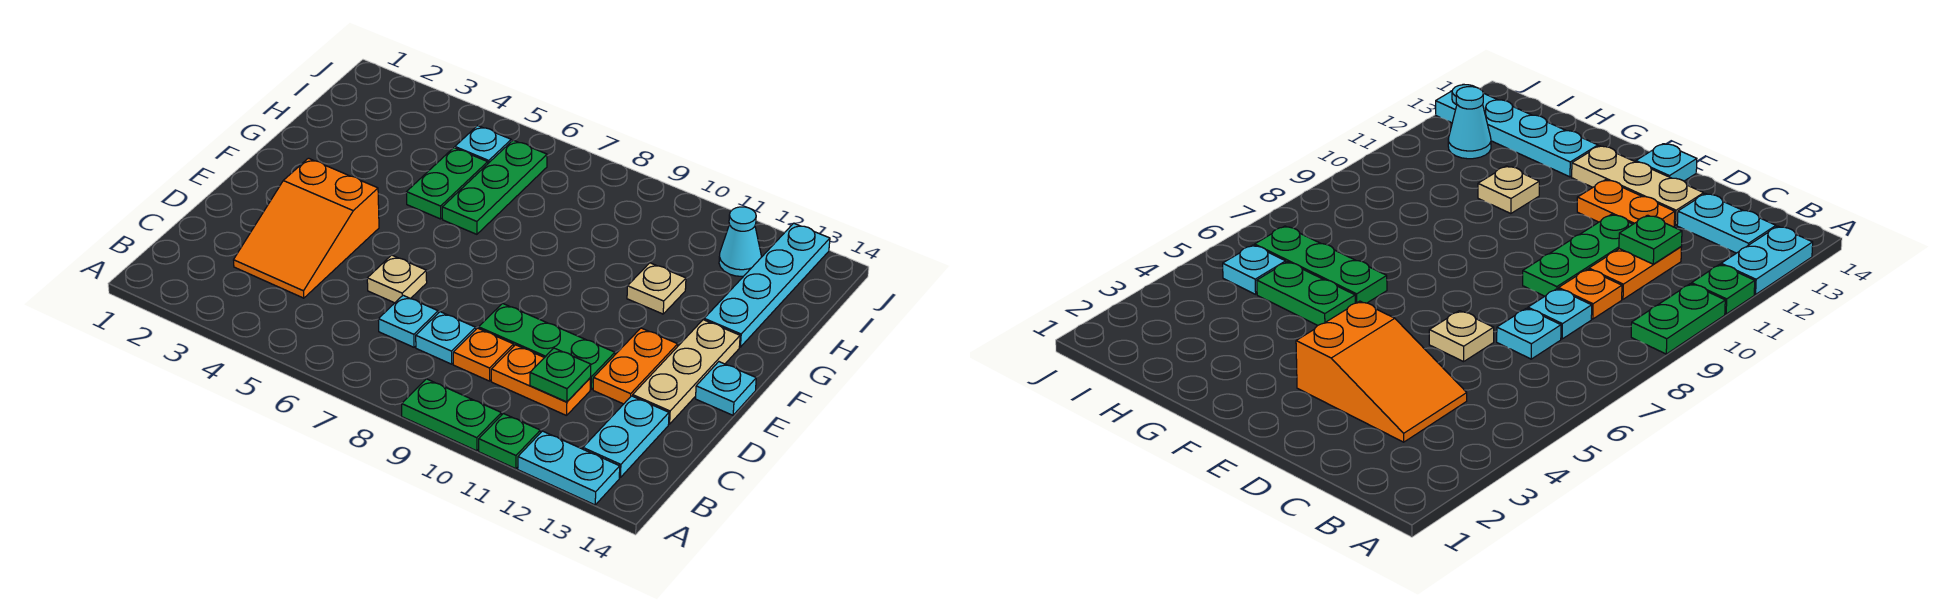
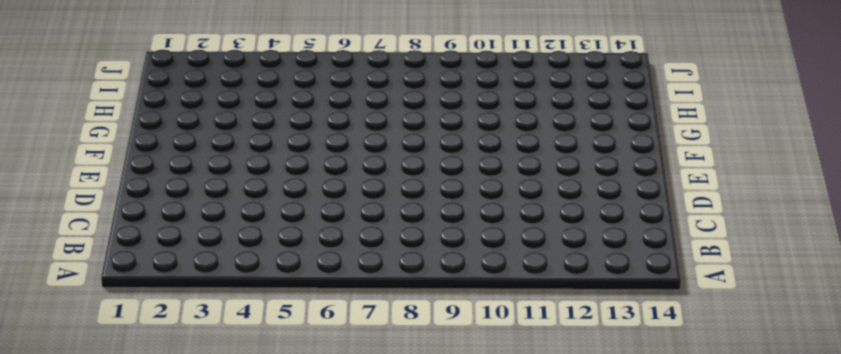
none -> green plate A9:A10 level 1
none -> green plate A11 level 1
none -> cyan plate A12:A13 level 1

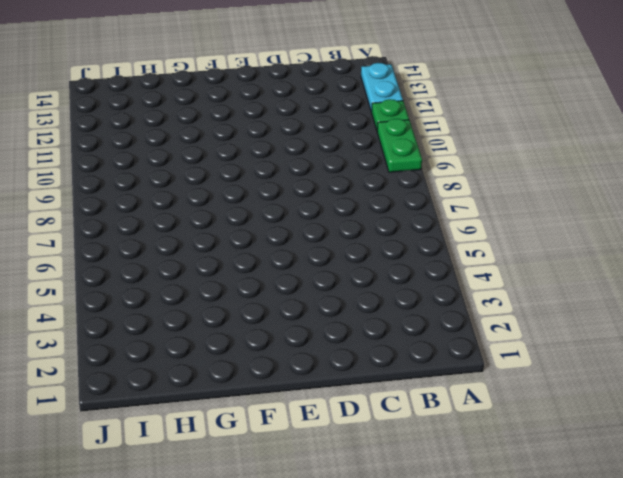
none -> cyan plate B13:C13 level 1
none -> orange slope C3:E4 level 1 top E
none -> cyan plate C7 level 1

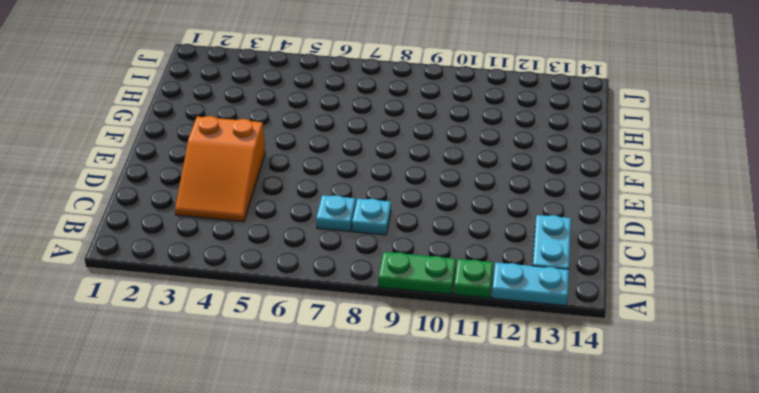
none -> orange plate C9 level 1
none -> orange plate C10:C11 level 1
none -> tan plate D6 level 1

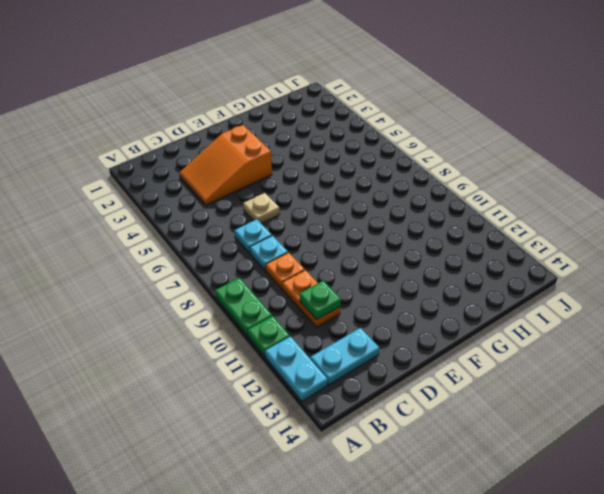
none -> green plate D9:D11 level 1
none -> orange plate D12:E12 level 1
none -> tan plate D13:F13 level 1

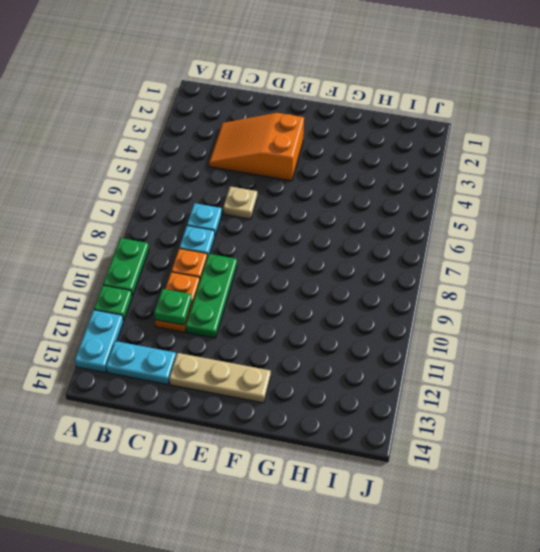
none -> orange plate D12:E12 level 1
none -> cyan plate E14 level 1
none -> green plate G5:H5 level 1

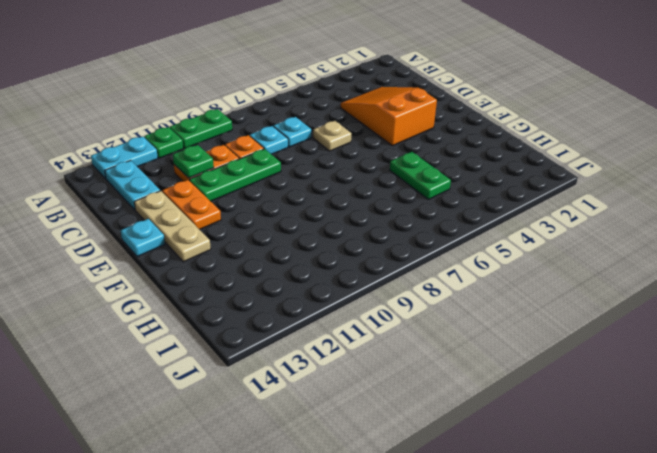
none -> green plate G6:I6 level 1
none -> tan plate G11 level 1
none -> cyan plate G13:J13 level 1

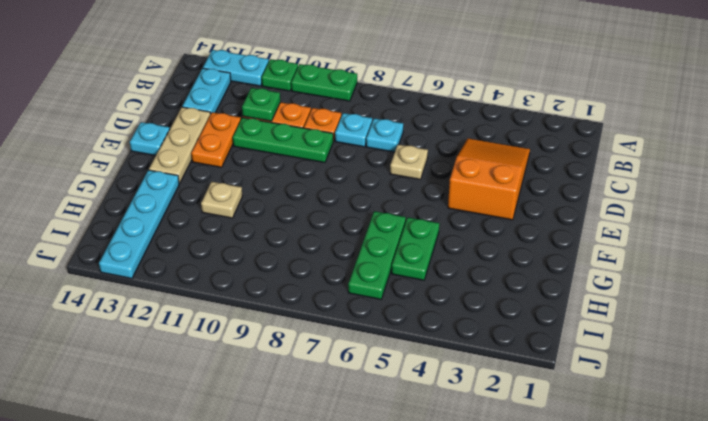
none -> cyan plate I5 level 1
none -> cyan cone I12 level 1

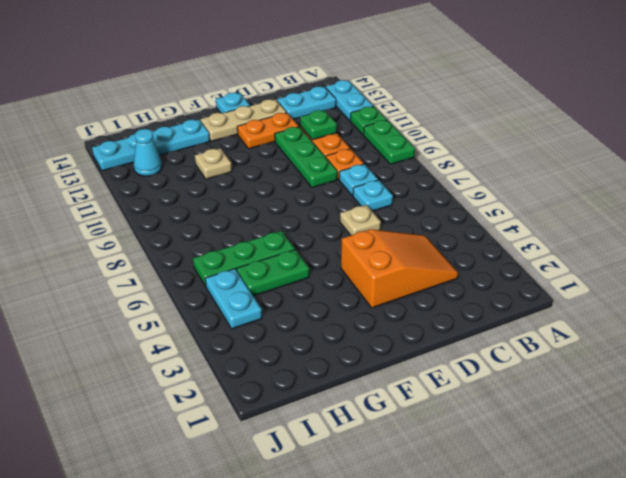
cyan plate I4:I5 level 1 -> cyan plate I5 level 1

